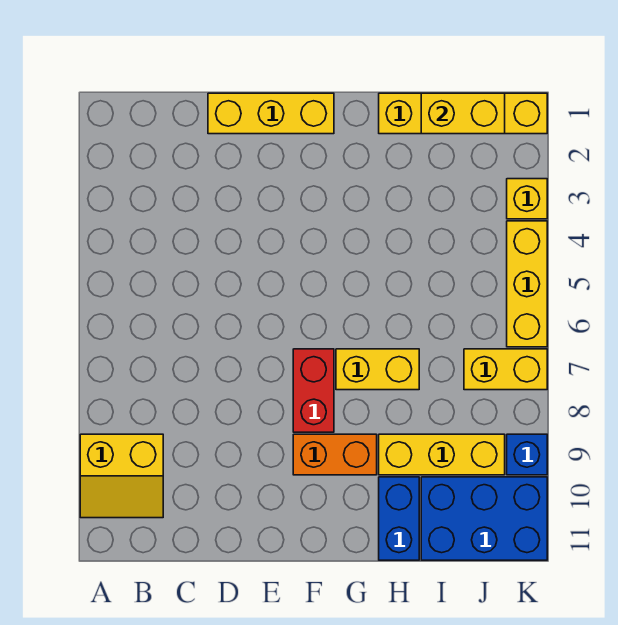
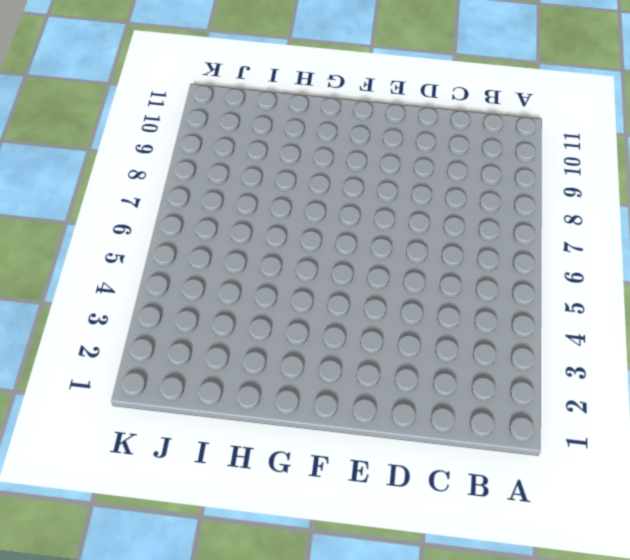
none -> yellow slope A9:B10 level 1 top 9
none -> yellow brick D1:F1 level 1
none -> red brick F7:F8 level 1

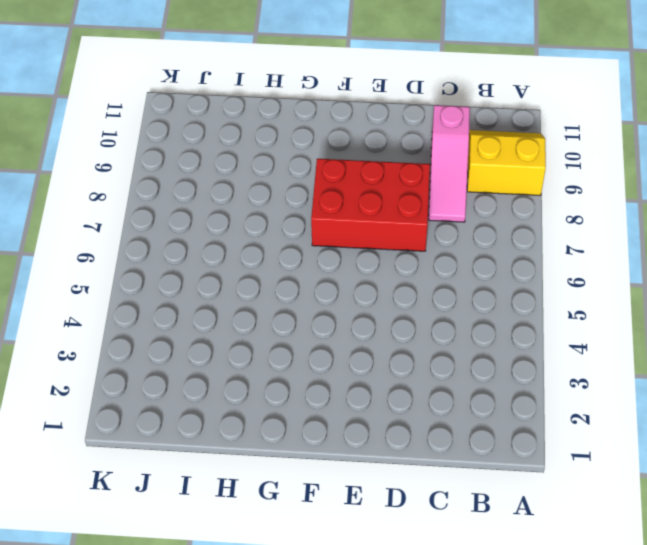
pink slope C8:C10 level 1 top 10 -> none
red brick D7:F8 level 1 -> red brick F7:F8 level 1
none -> yellow brick D1:F1 level 1
none -> orange brick F9:G9 level 1
none -> yellow brick G7:H7 level 1

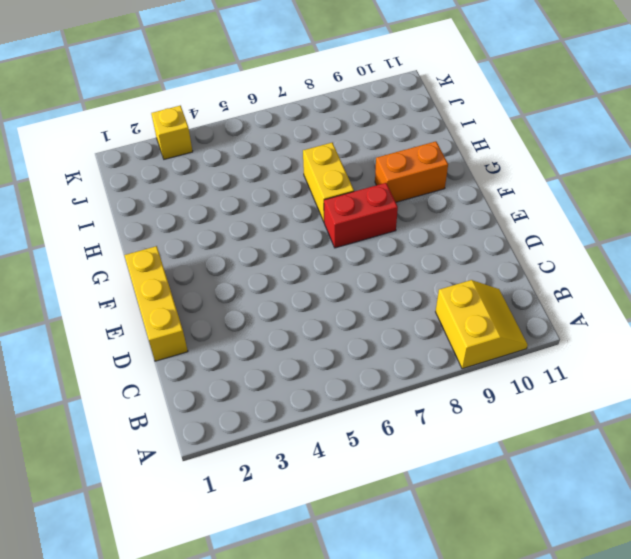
orange brick G9:G10 level 1 -> orange brick F9:G9 level 1
none -> yellow brick H1:K1 level 1
none -> yellow brick H9:J9 level 1
none -> blue brick H10:H11 level 1

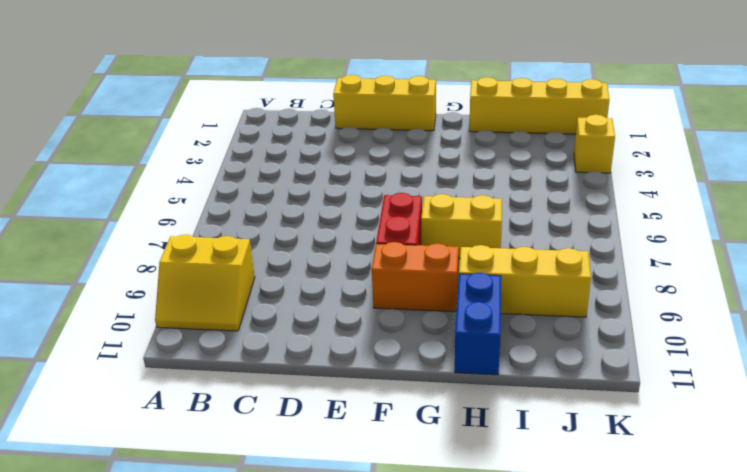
none -> blue brick I10:K11 level 1
none -> yellow brick J7:K7 level 1
none -> yellow brick K4:K6 level 1

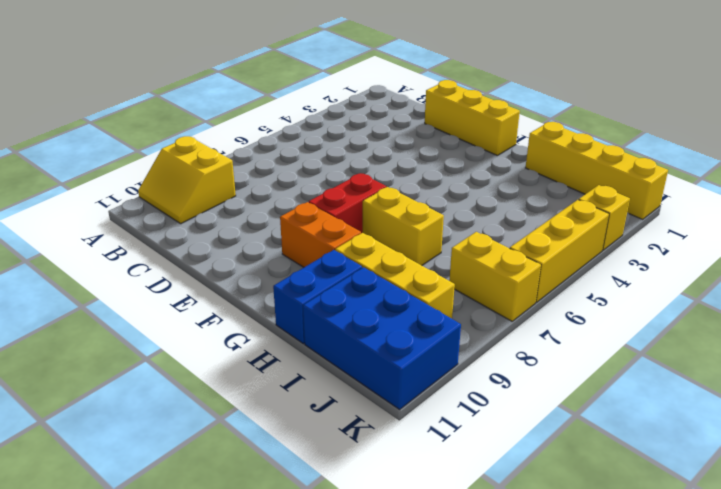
none -> blue brick K9 level 1
none -> yellow brick I1:J1 level 2

